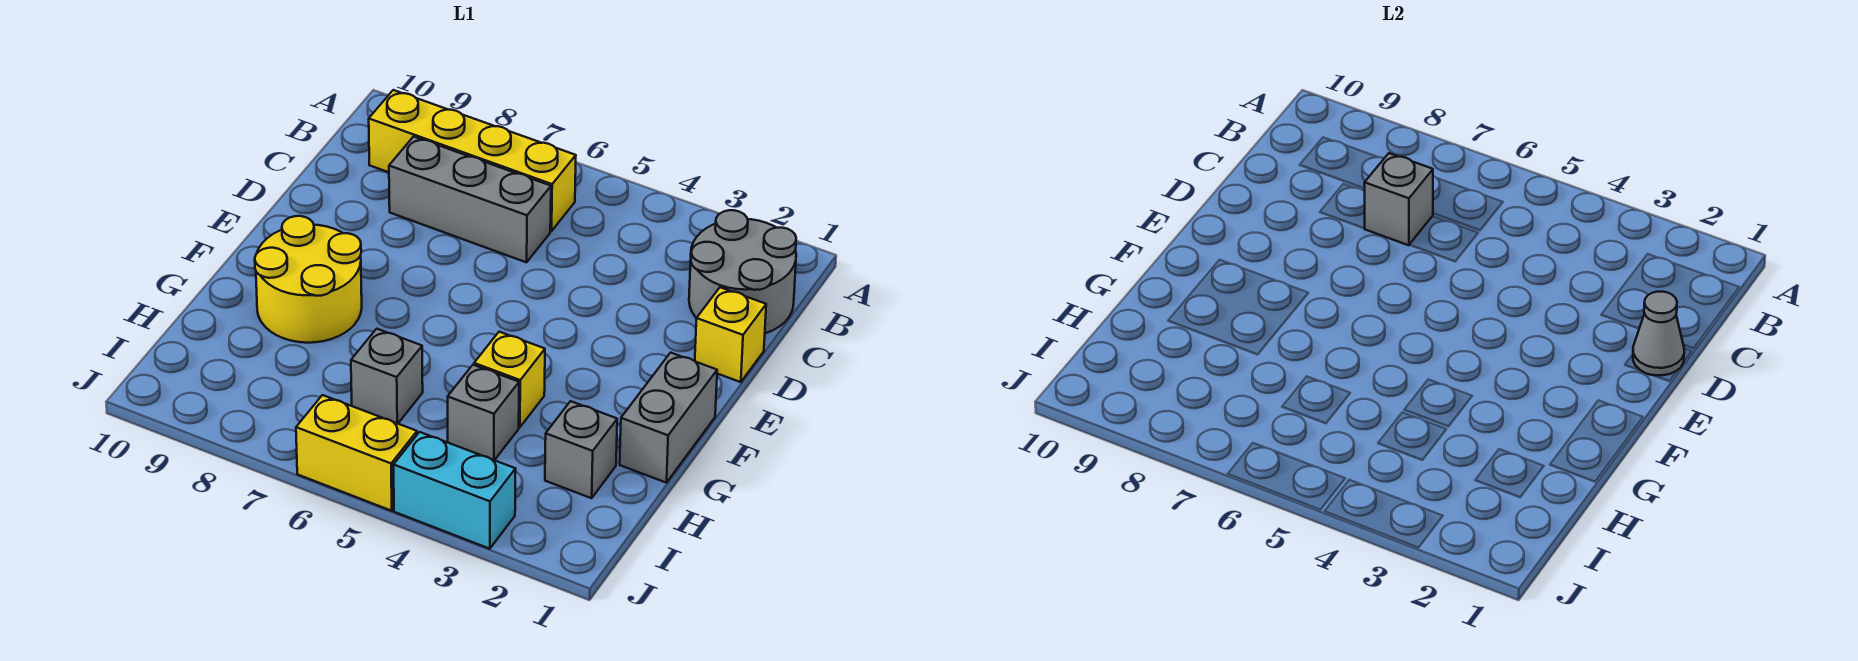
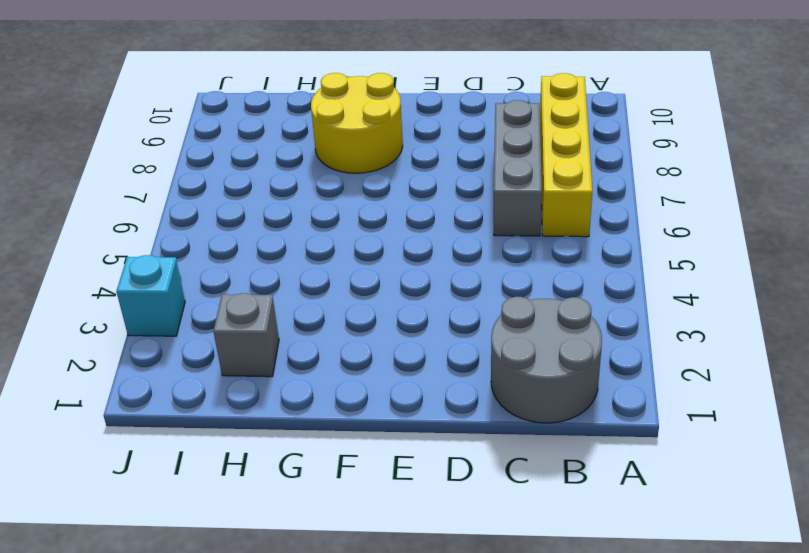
cyan brick J3 level 1 -> cyan brick J3:J4 level 1
none -> yellow brick D1 level 1
none -> grey brick F1:G1 level 1
none -> yellow brick G4 level 1

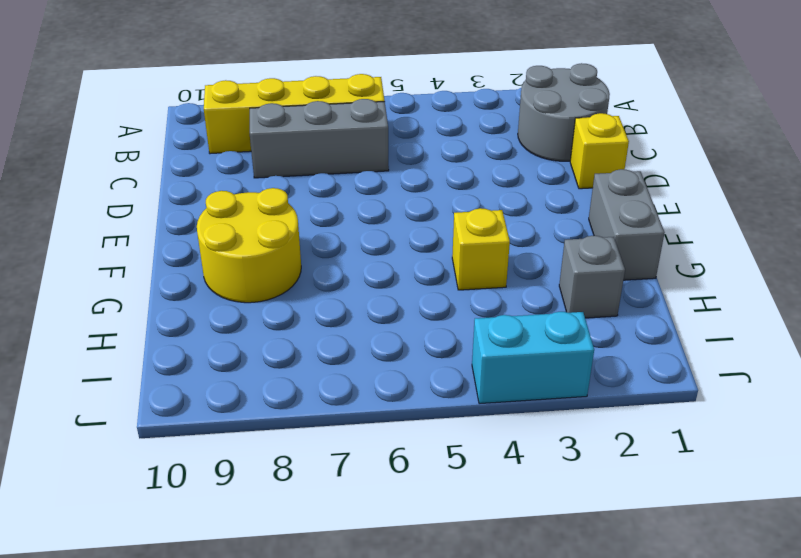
none -> grey brick H4 level 1
none -> grey brick H6 level 1
none -> yellow brick J5:J6 level 1

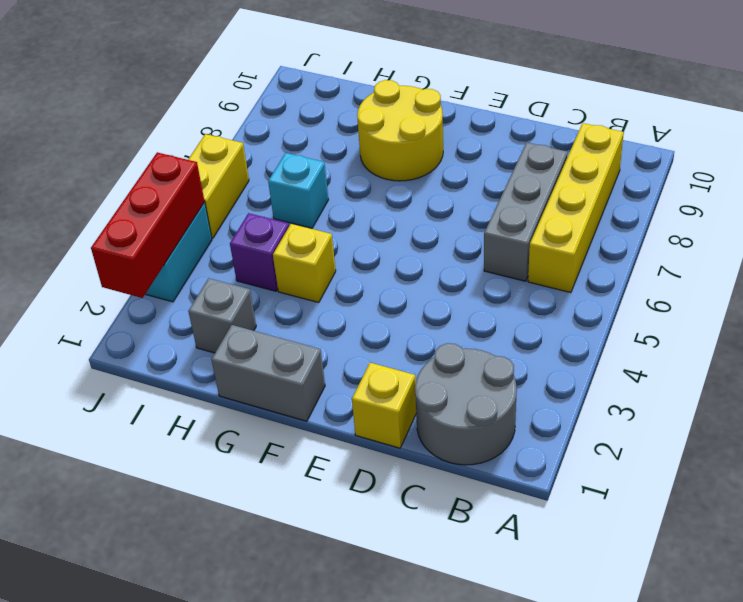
purple brick H4 level 1 -> grey brick H4 level 1
cyan brick H6 level 1 -> grey brick H6 level 1
red brick J2:J4 level 2 -> none
none -> grey brick C7 level 2
none -> grey cone D1 level 2

